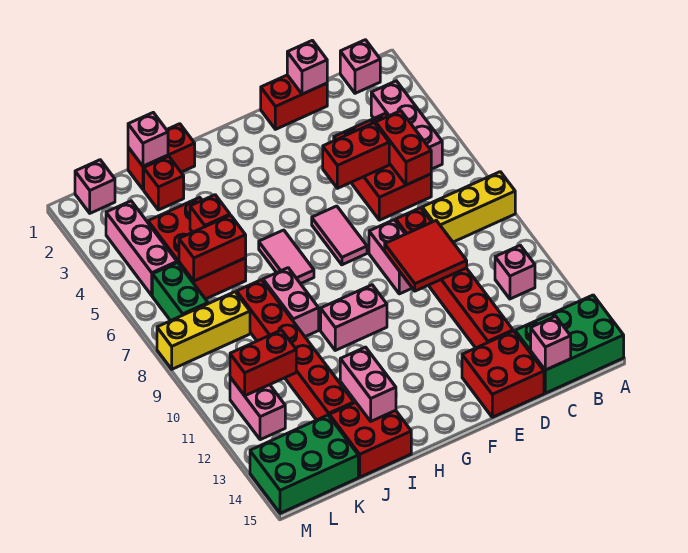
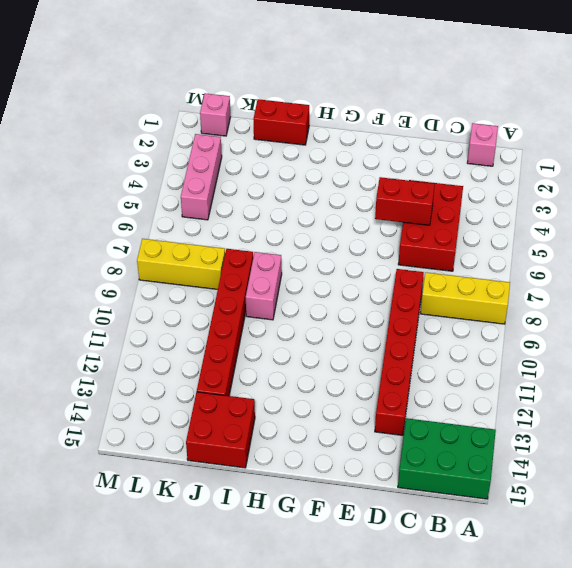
none -> pink brick B3:B5 level 1
none -> pink brick B11 level 1
none -> red brick D1:E1 level 1
none -> red brick D14:E15 level 1

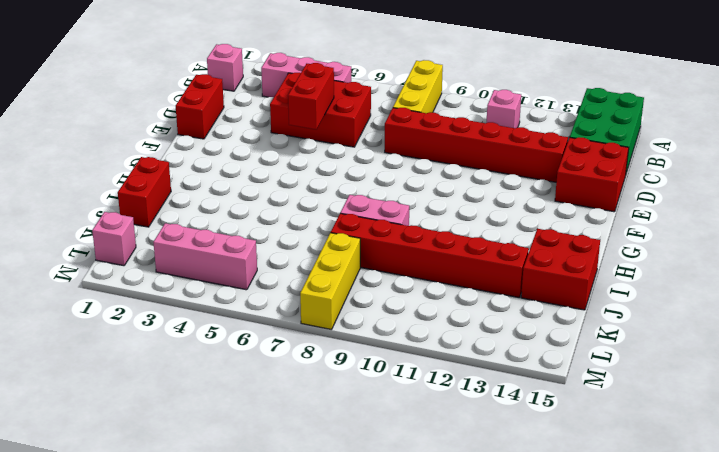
none -> pink brick E8:E9 level 1
none -> pink tile F6:F7 level 1
none -> pink brick G10:H10 level 1
none -> pink tile H6:H7 level 1

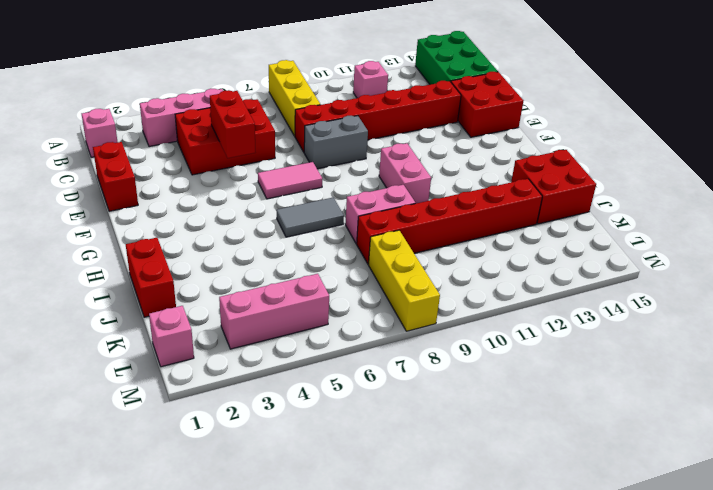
grey brick E8:E9 level 1 -> pink brick E8:E9 level 1
grey tile H6:H7 level 1 -> pink tile H6:H7 level 1
none -> red brick J2 level 1
none -> red brick J4:K6 level 1
none -> green brick K14:M15 level 1
none -> green brick L6:L7 level 1

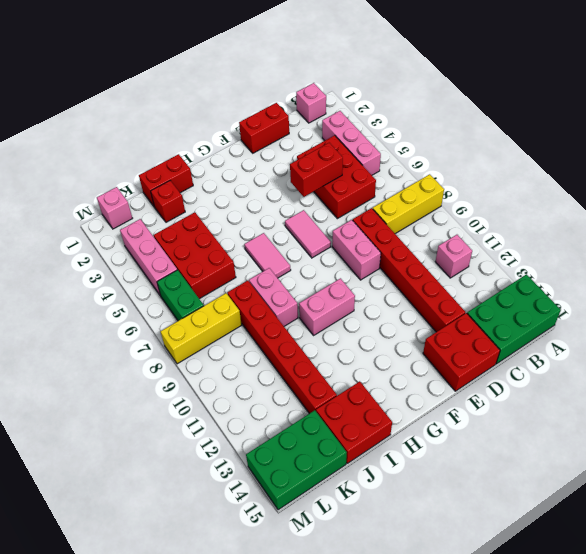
none -> pink brick L11:L12 level 1
none -> red brick C5:C6 level 2
none -> pink brick C15 level 2
none -> pink brick D1 level 2

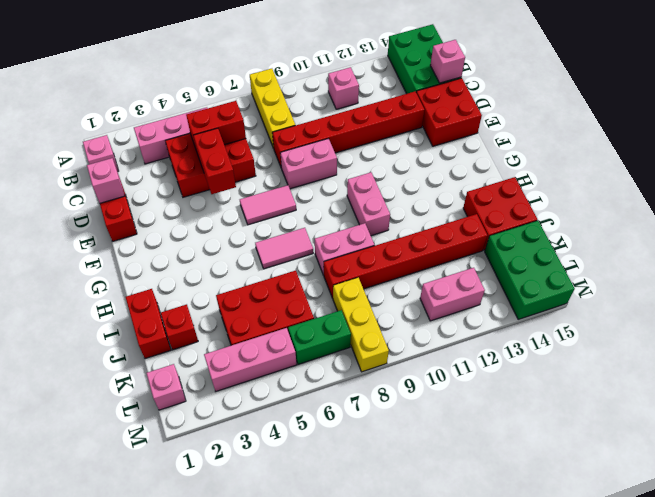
none -> red tile D9:E10 level 2
none -> pink brick I13:I14 level 2
none -> pink brick J1 level 2
none -> red brick J5 level 2

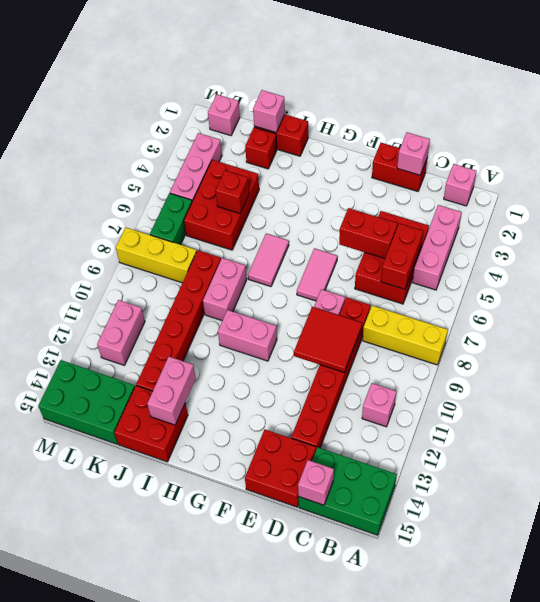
none -> red brick J6:K6 level 2
none -> red brick K11:L11 level 2

